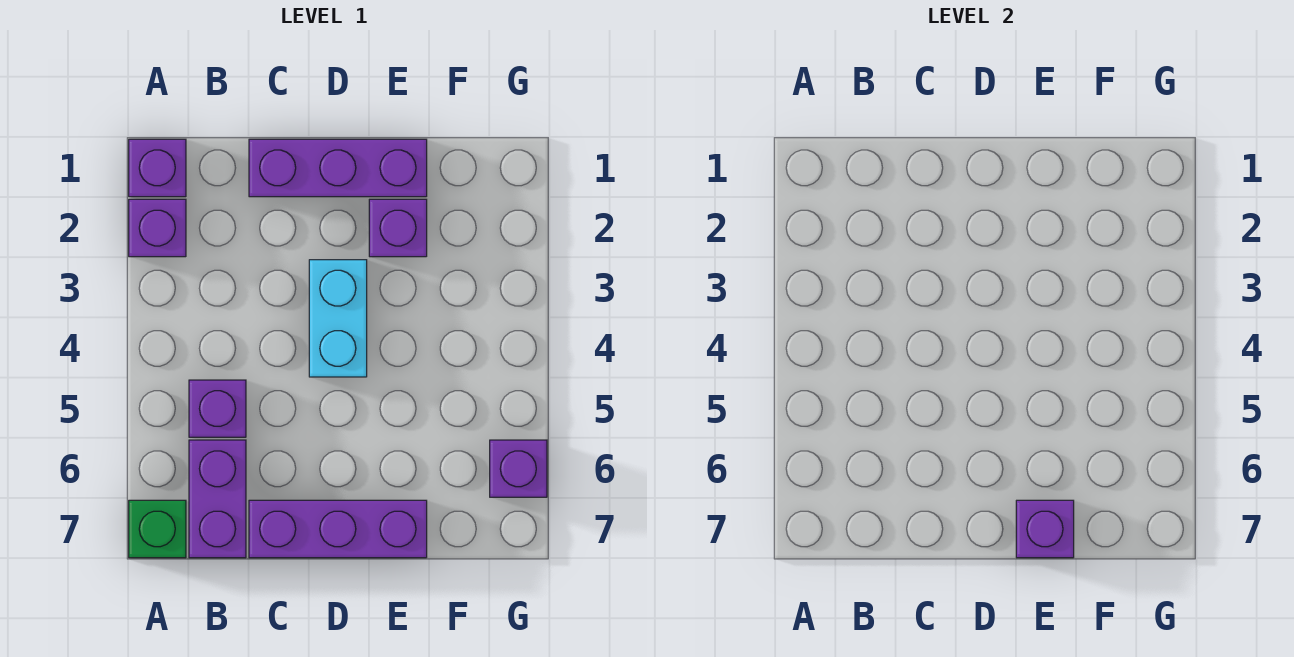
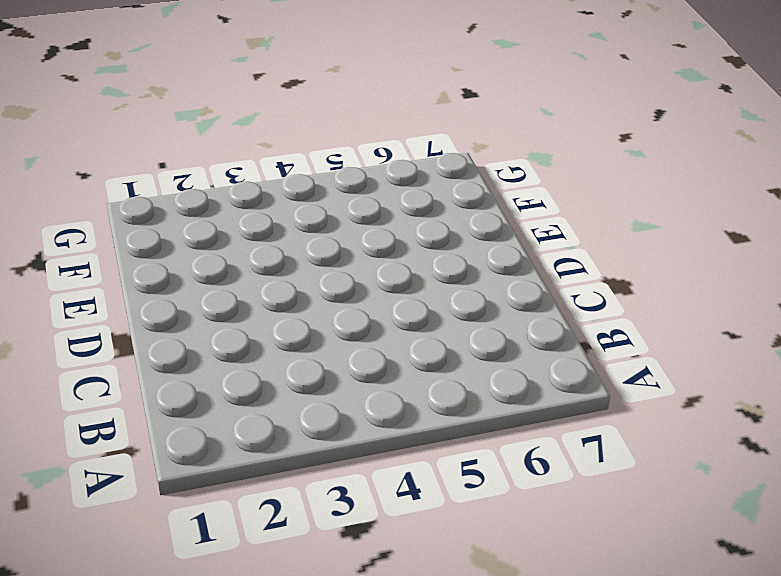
none -> purple brick A1 level 1
none -> purple brick A2 level 1

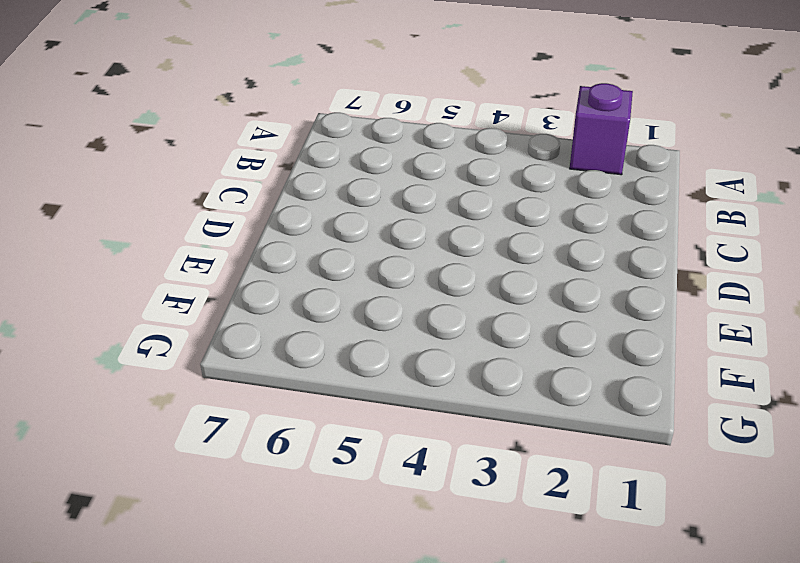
none -> purple brick A1 level 1
none -> green brick A7 level 1

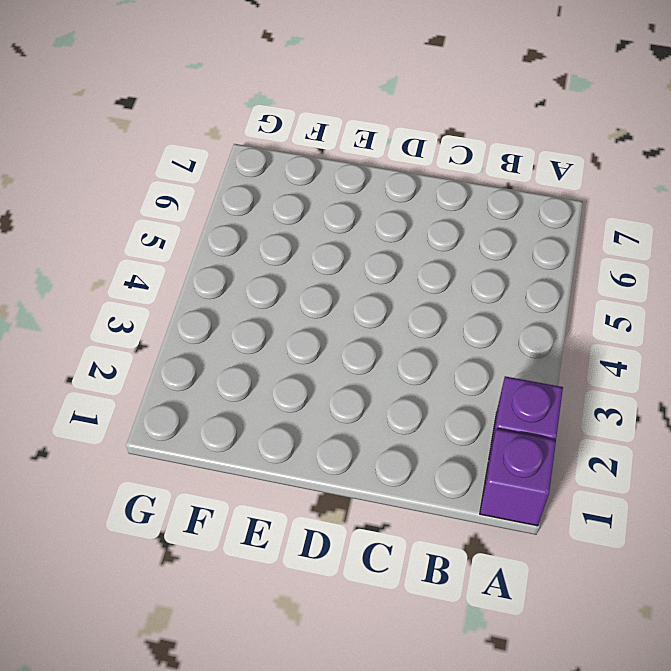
none -> green brick A7 level 1
none -> purple brick B5 level 1

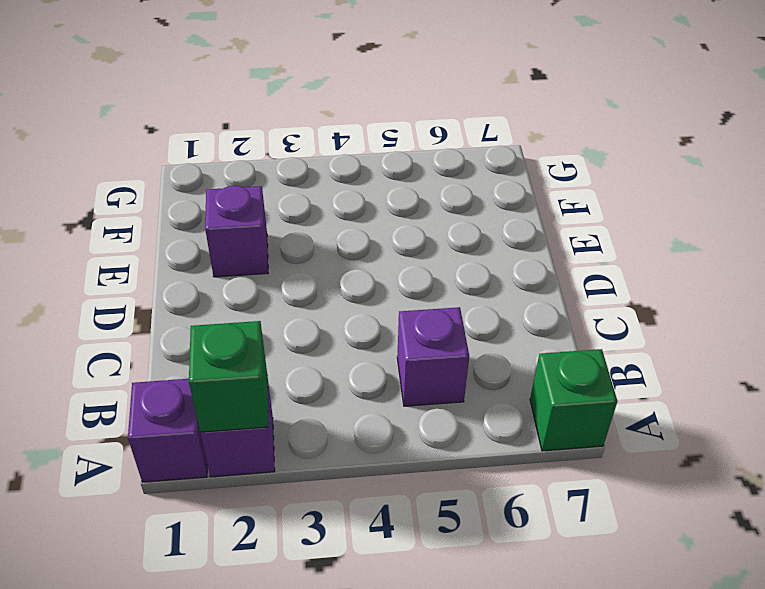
green brick A2 level 2 -> none
none -> purple brick B6:B7 level 1
none -> purple brick C1:E1 level 1

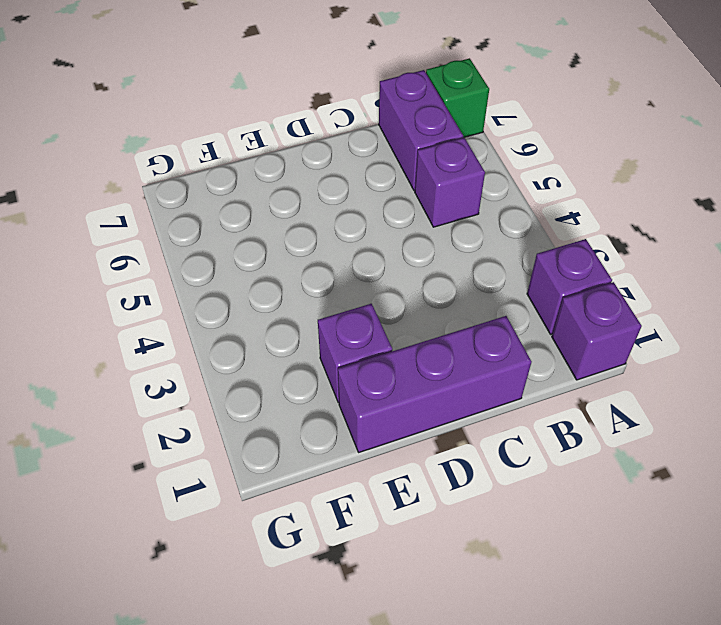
none -> purple brick C7:E7 level 1
none -> cyan brick D3:D4 level 1

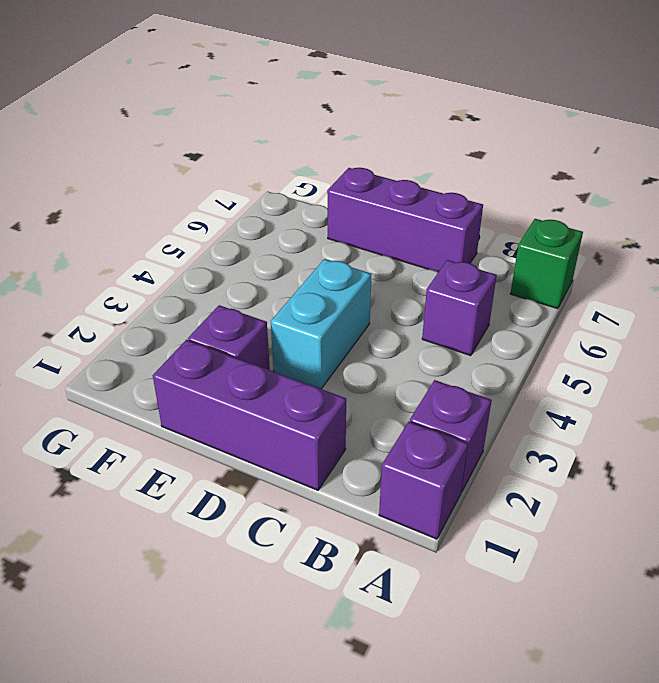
none -> purple brick B6:B7 level 1
none -> purple brick G6 level 1

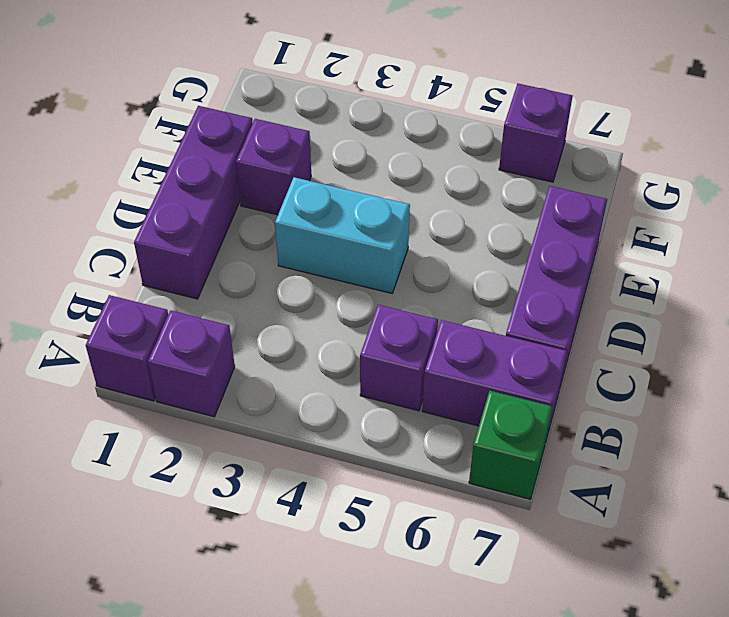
none -> purple brick E7 level 2

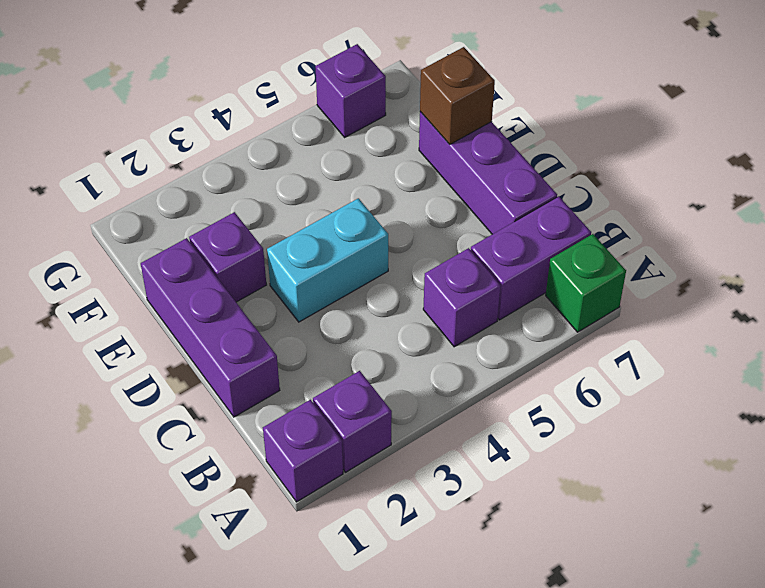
brown brick E7 level 2 -> purple brick E7 level 2

